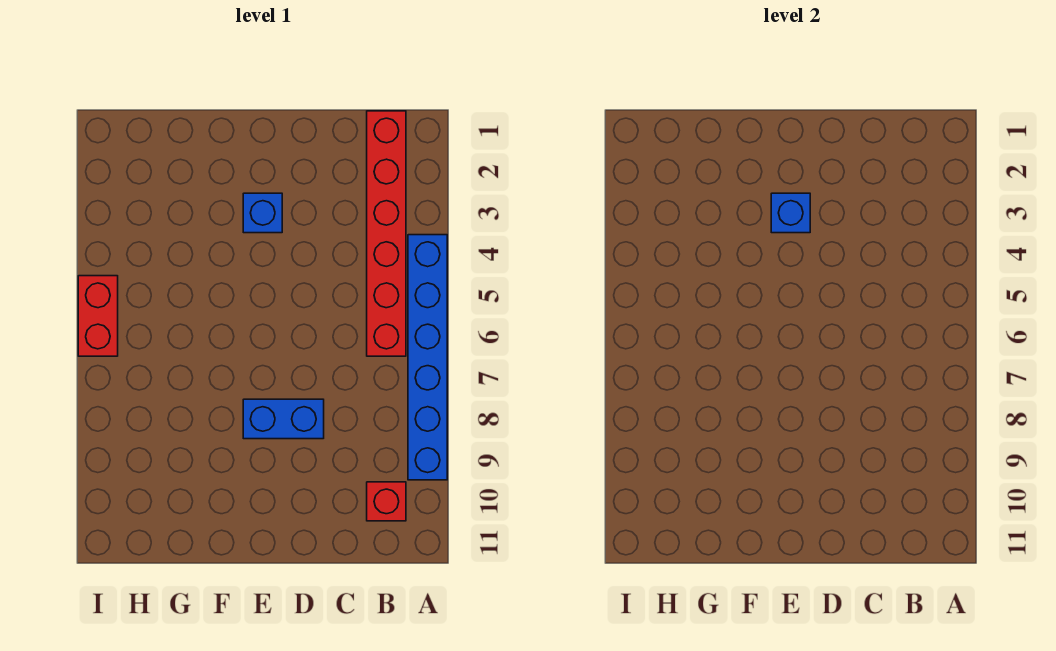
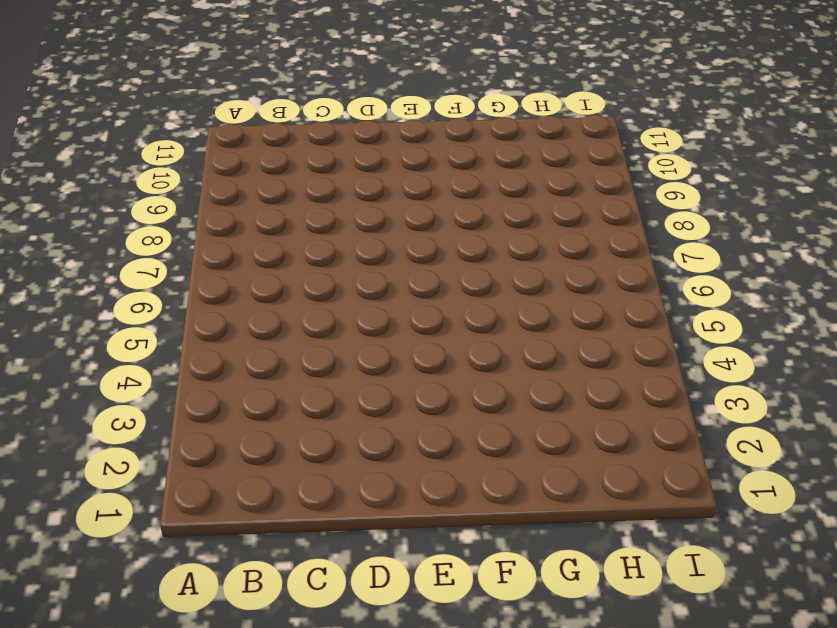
none -> blue brick A4:A9 level 1
none -> red brick B1:B6 level 1

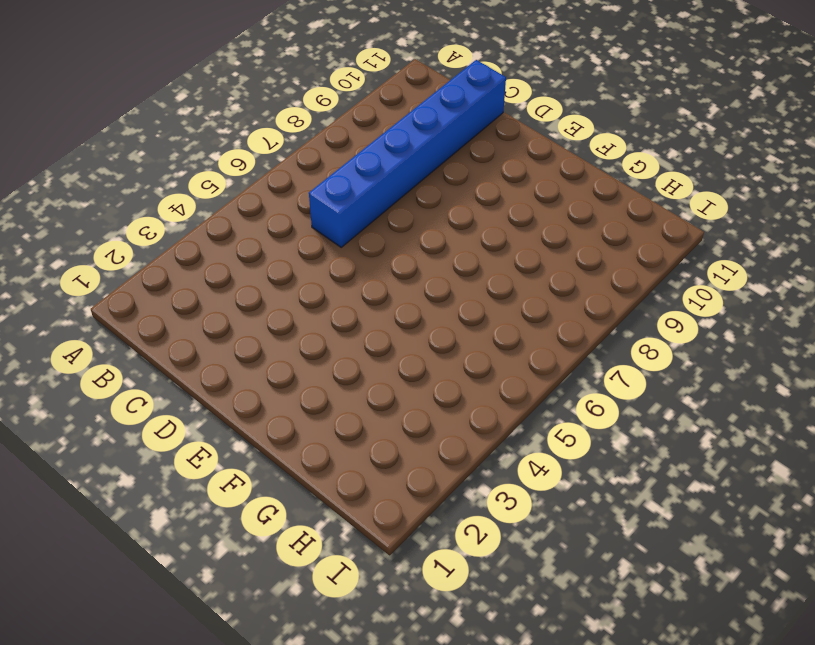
blue brick C6:C11 level 1 -> blue brick A4:A9 level 1
none -> red brick B1:B6 level 1
none -> red brick B10 level 1

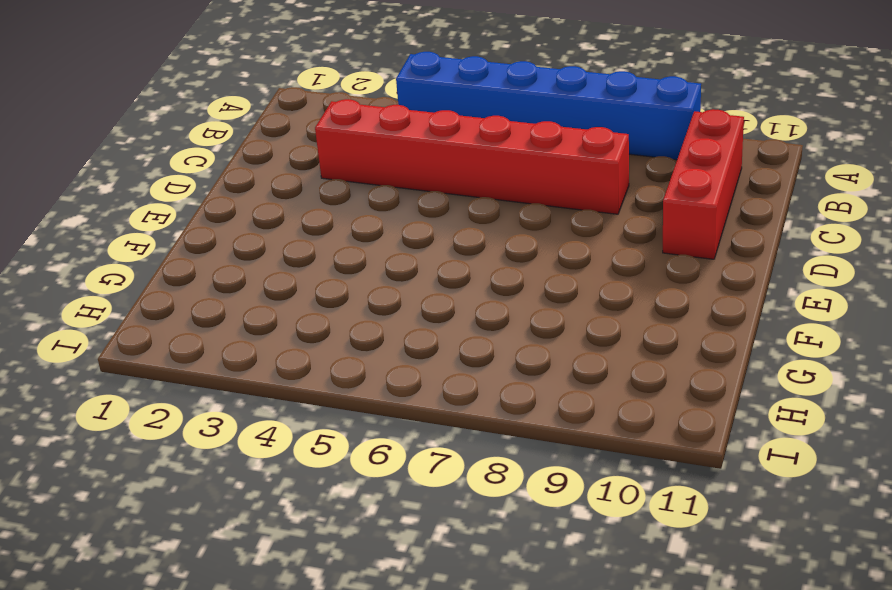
red brick B10:D10 level 1 -> red brick B10 level 1
red brick C3:C8 level 1 -> red brick B1:B6 level 1
none -> blue brick D8:E8 level 1
none -> blue brick E3 level 1

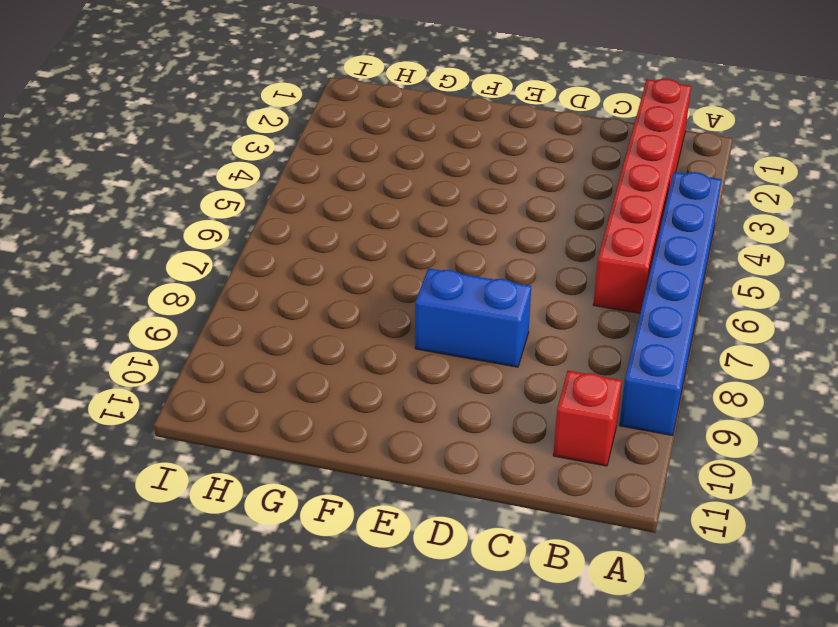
none -> blue brick E3 level 1
none -> red brick I5:I6 level 1

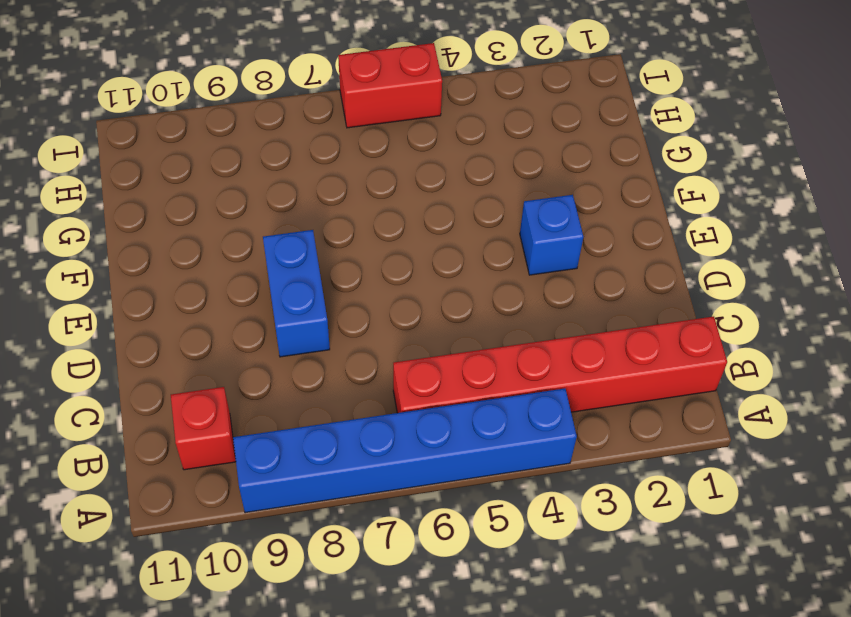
none -> blue brick E3 level 2

